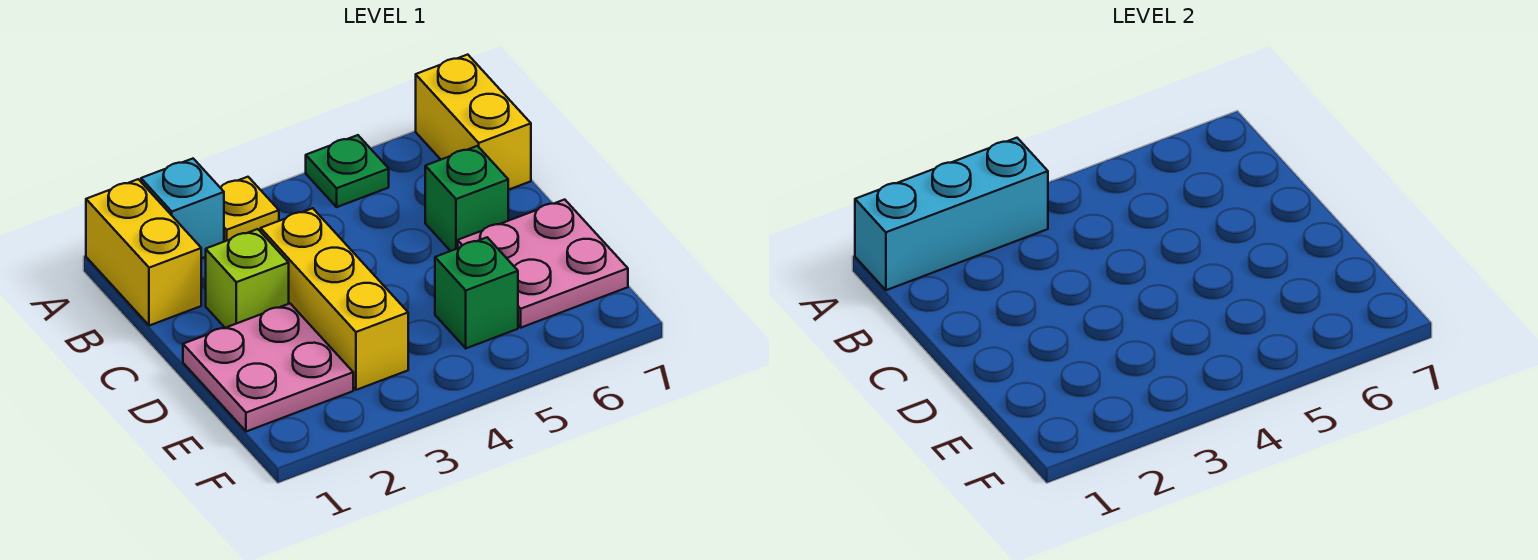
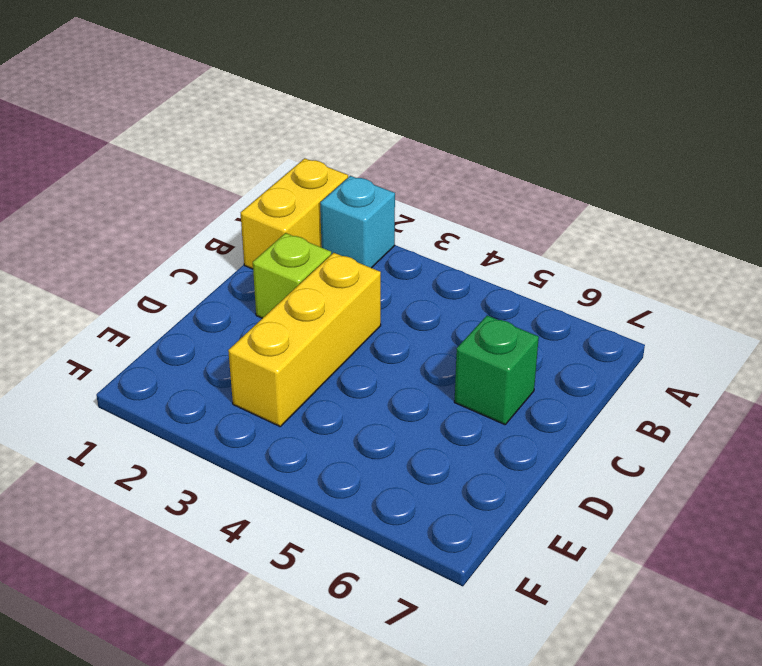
none -> yellow plate A3 level 1
none -> green plate A5 level 1
none -> yellow brick A7:B7 level 1

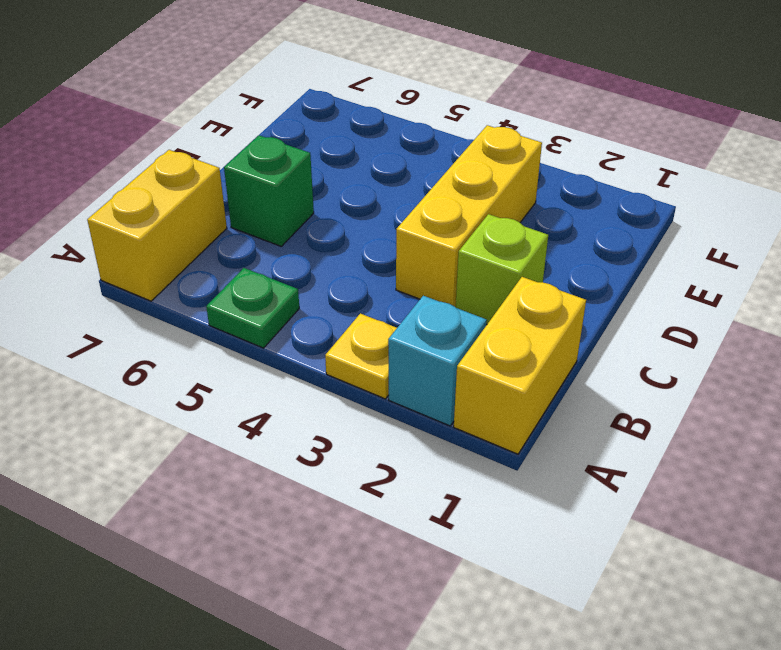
none -> pink plate D1:E2 level 1
none -> pink plate D6:E7 level 1
none -> green brick E5 level 1

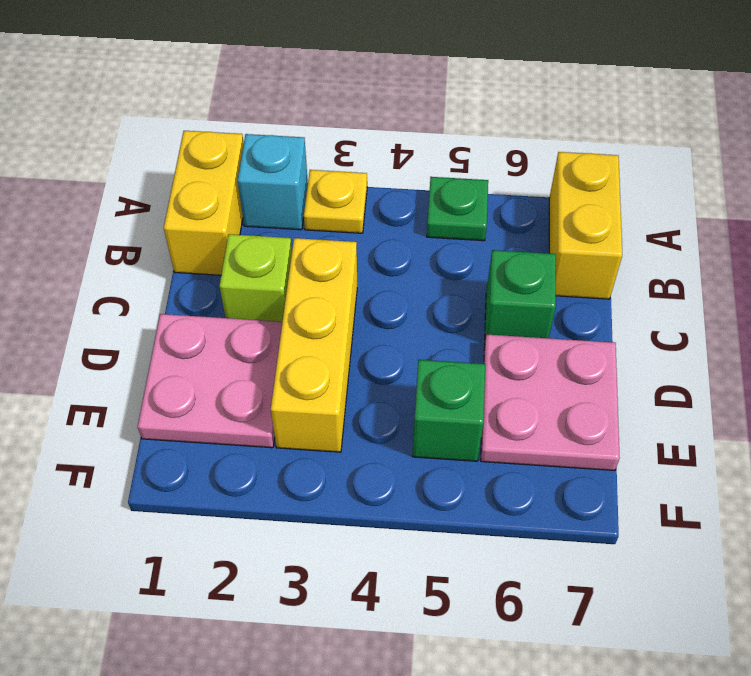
none -> cyan brick A1:A3 level 2

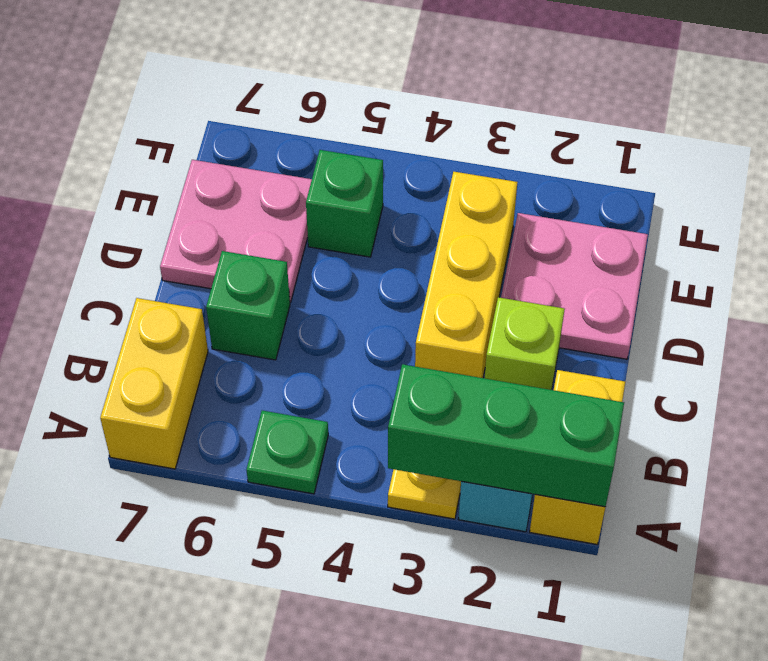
green brick A1:A3 level 2 -> cyan brick A1:A3 level 2

